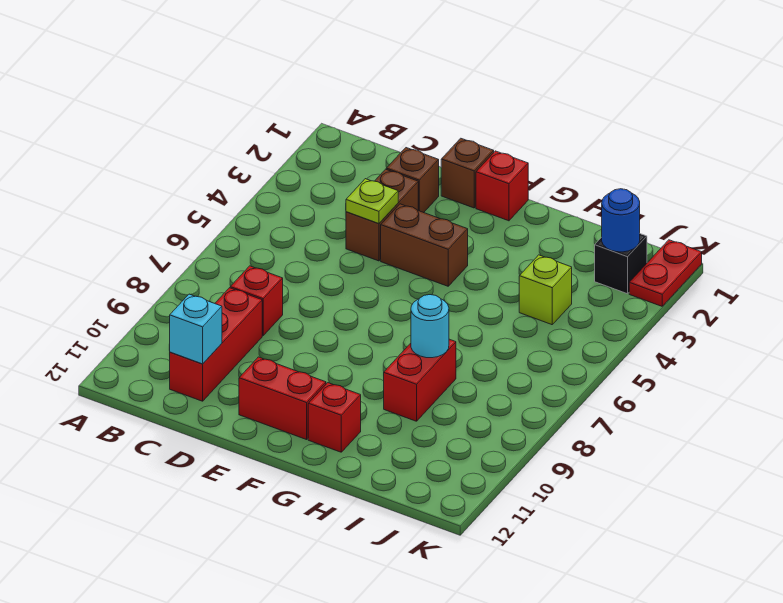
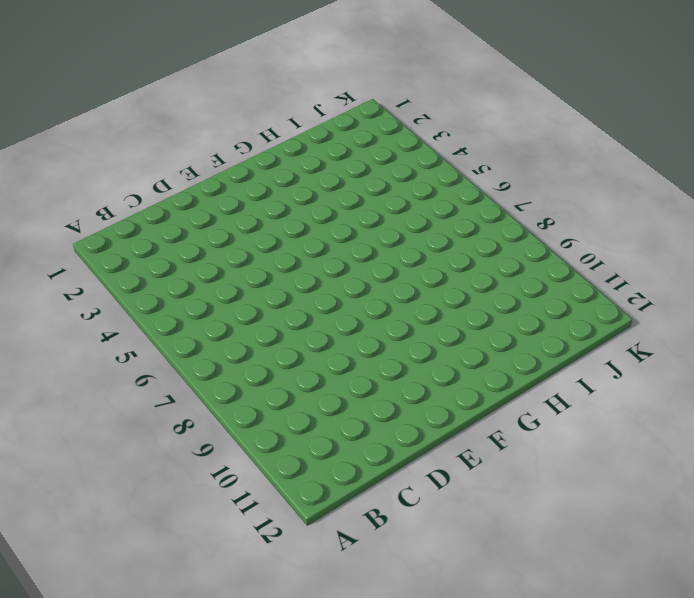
none -> red brick C8 level 1
none -> red brick C9:C11 level 1
none -> brown brick D2 level 1

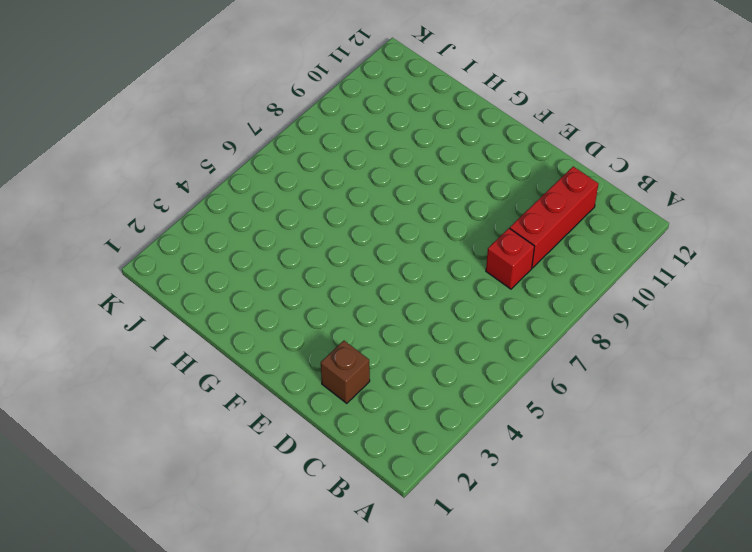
none -> brown brick D3:D4 level 1
none -> brown brick E1 level 1
none -> brown brick E4:F4 level 1

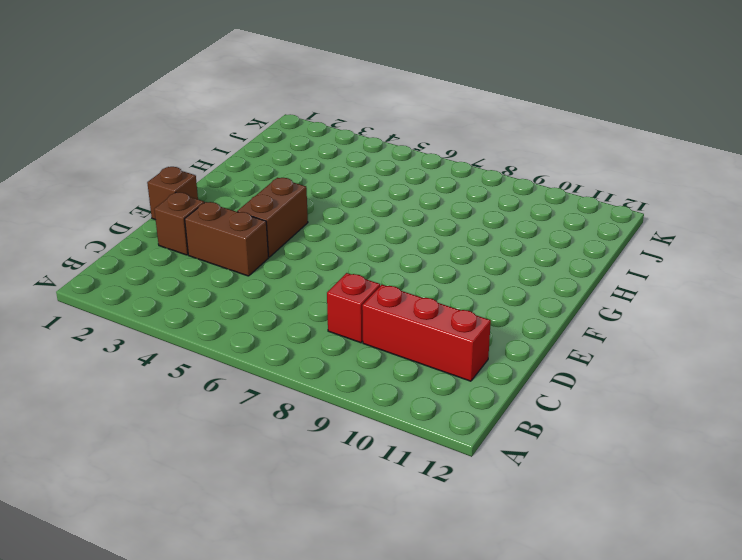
none -> red brick E11:F11 level 1
none -> red brick F1 level 1
none -> red brick G11 level 1

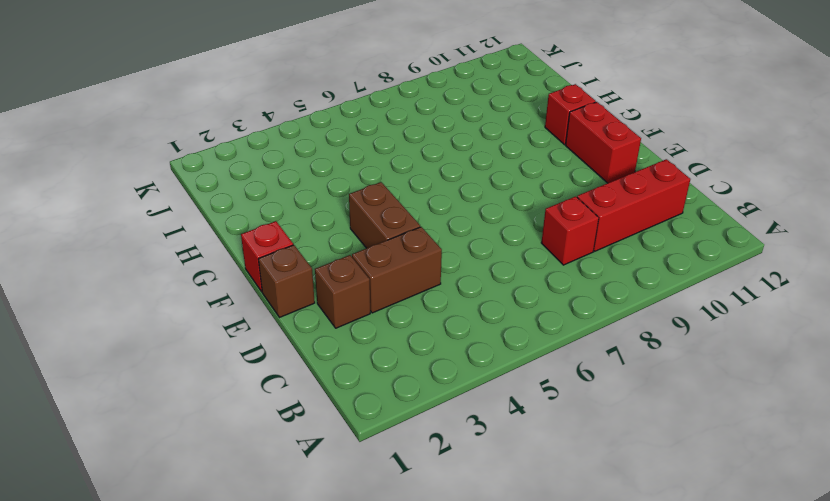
none -> red brick H8:H9 level 1
none -> lime brick I4 level 1
none -> black brick J2 level 1

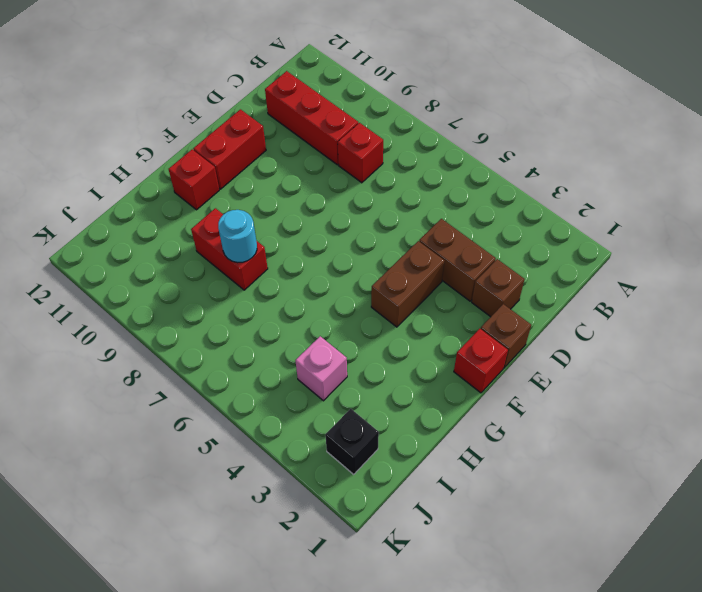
pink brick I4 level 1 -> lime brick I4 level 1
none -> red plate K1:K2 level 1
none -> cyan brick C11 level 2
none -> lime plate D4 level 2

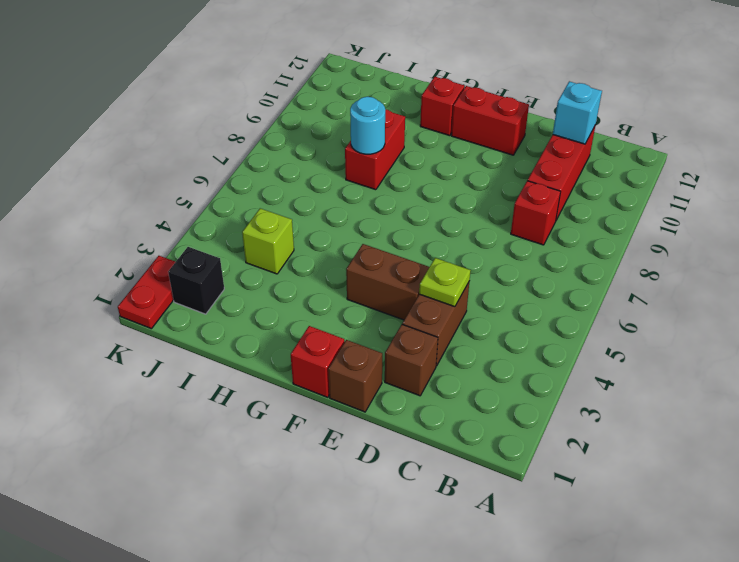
none -> blue round brick J2 level 2

